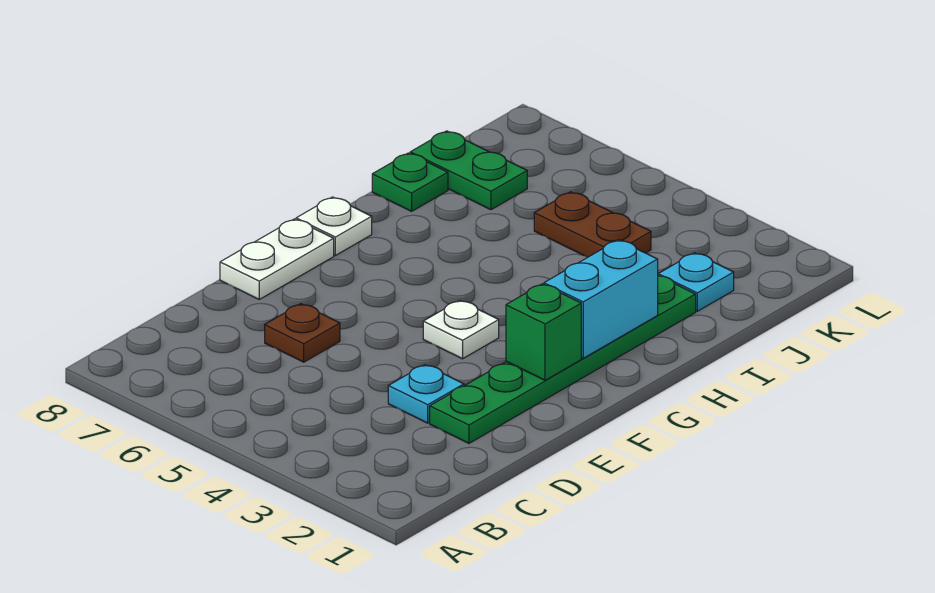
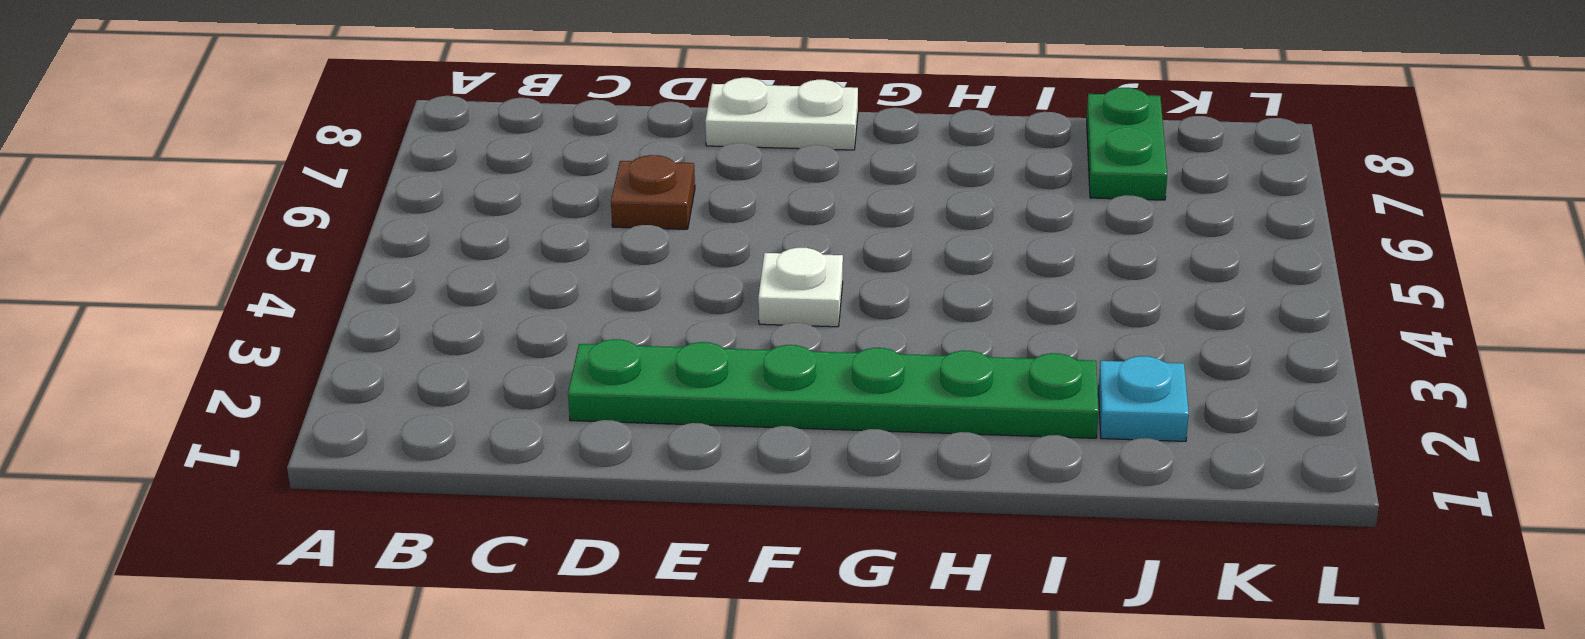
none -> cyan plate D3 level 1
none -> white plate G8 level 1
none -> green plate I8 level 1

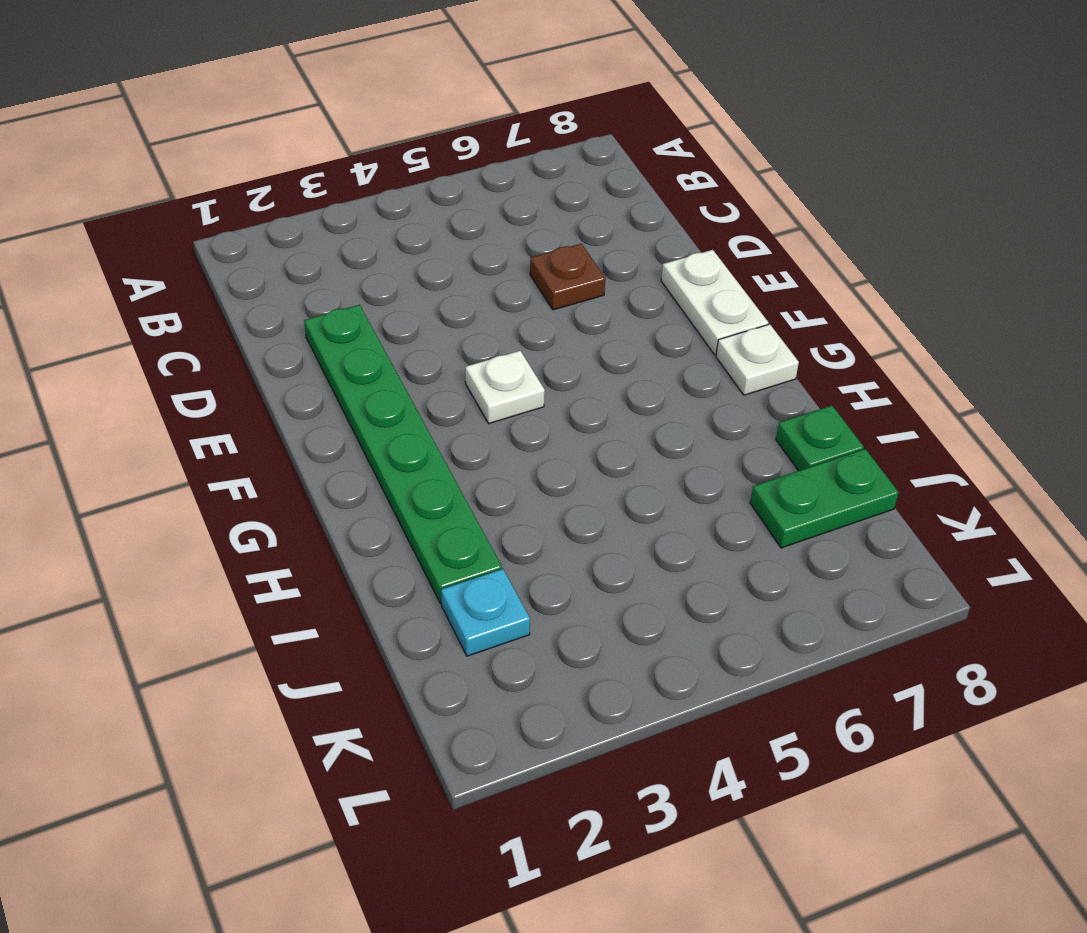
none -> cyan plate D3 level 1
none -> brown plate J4:J5 level 1
none -> green brick F2 level 2

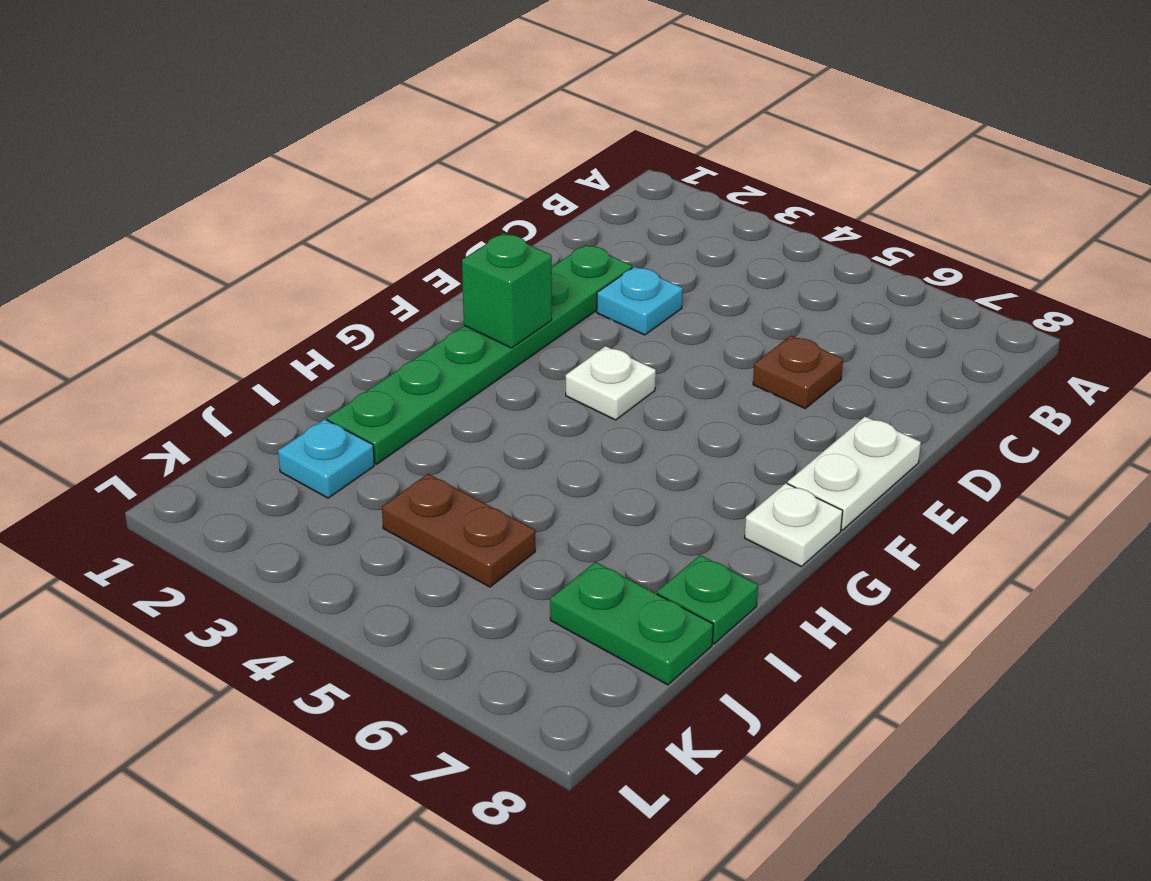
none -> cyan brick G2:H2 level 2

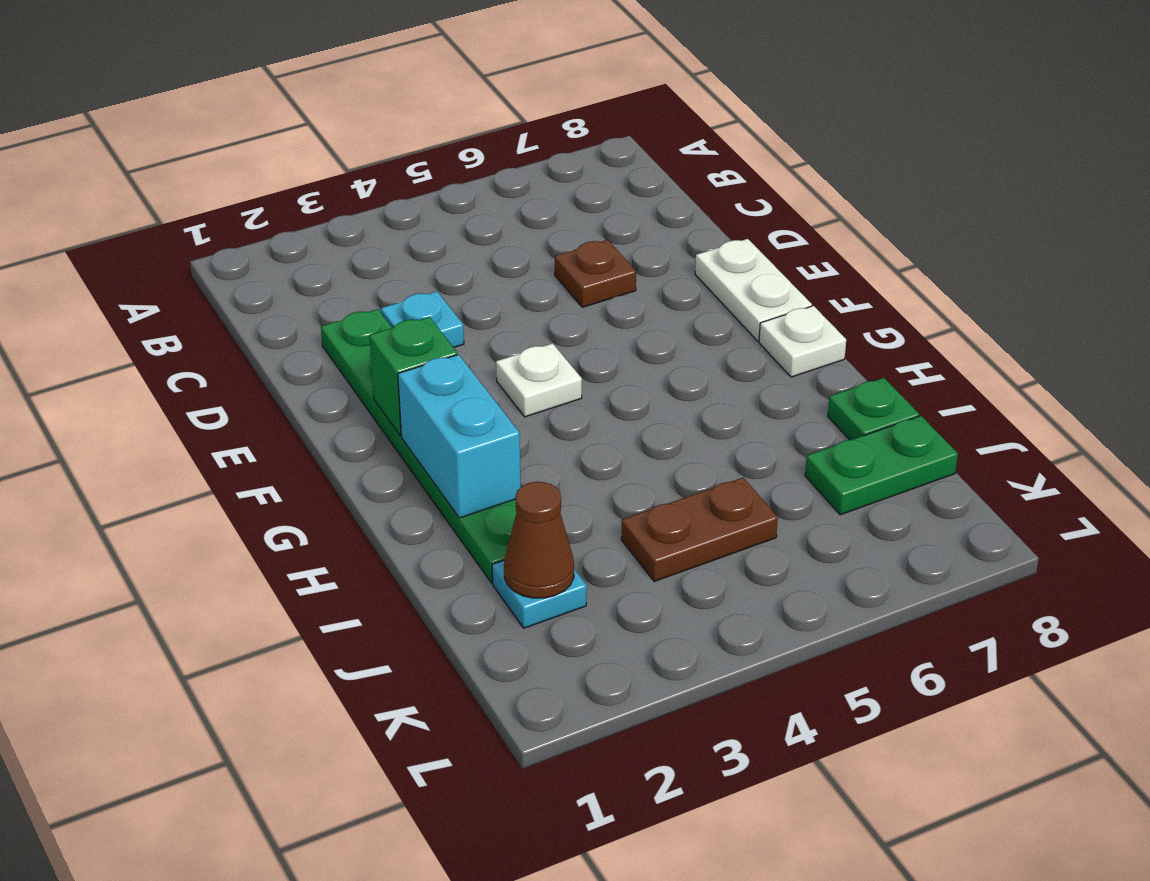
brown cone J2 level 2 -> none

